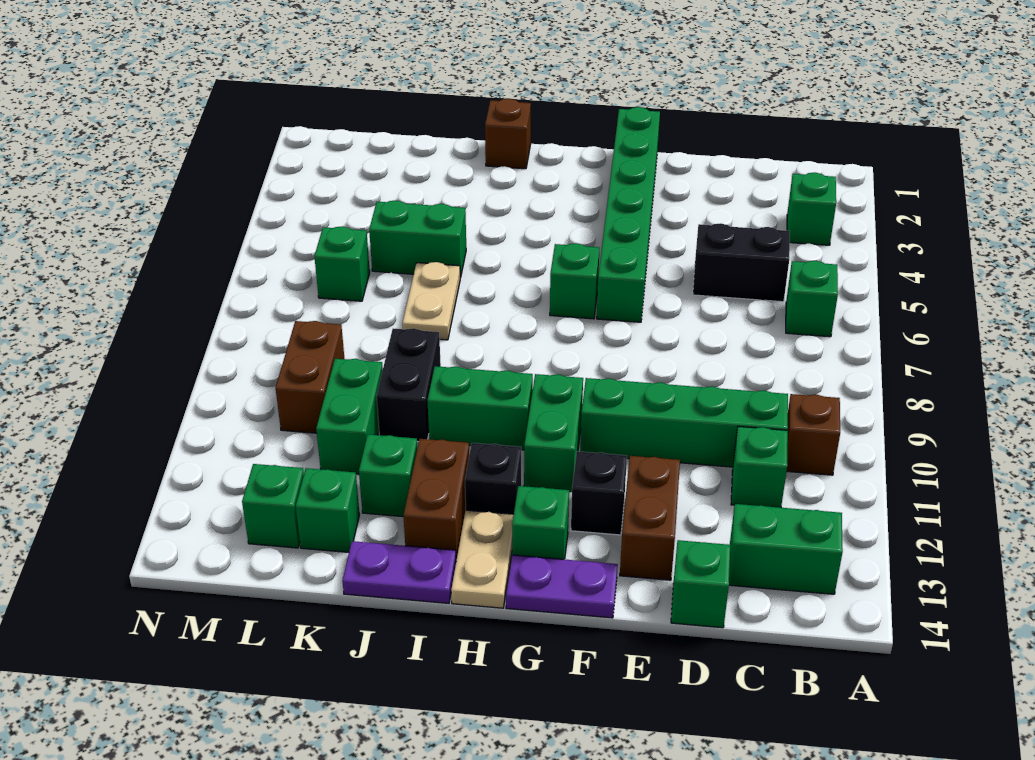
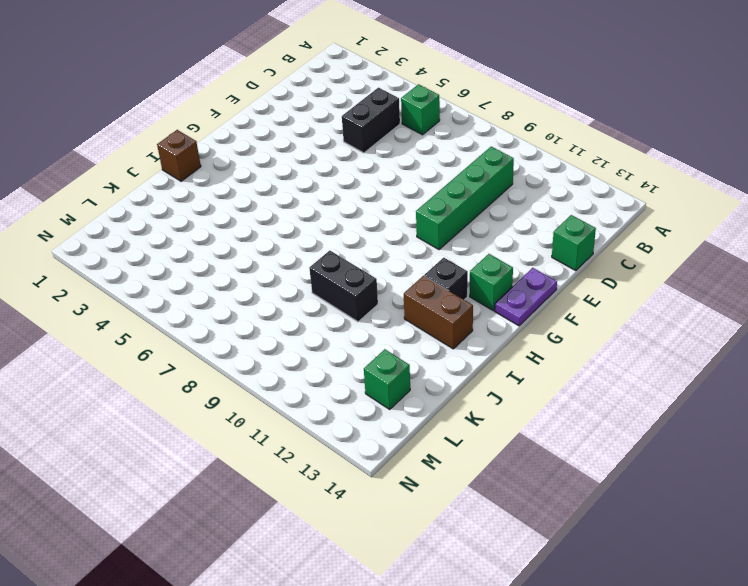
none -> green brick B3 level 1
none -> brown brick B10 level 1
none -> green brick B13:C13 level 1
none -> green brick C11 level 1

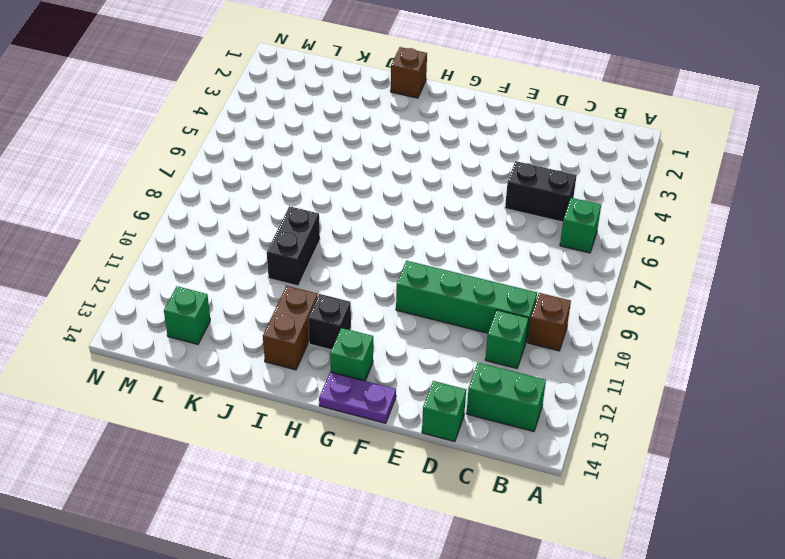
none -> green brick B3 level 1
none -> brown brick E12:E13 level 1
none -> green brick F1:F6 level 1
none -> black brick F12 level 1

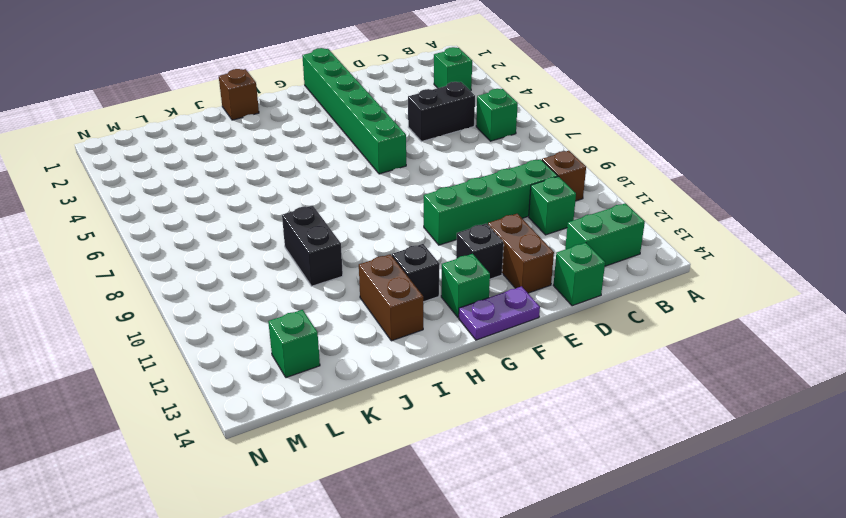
none -> green brick G6 level 1
none -> green brick G10:G11 level 1
none -> green brick H10:I10 level 1
none -> tan plate H13:H14 level 1

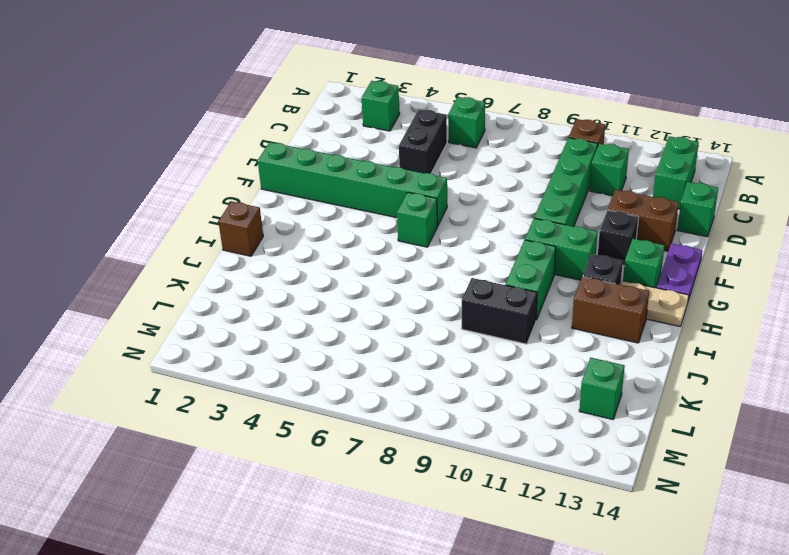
none -> purple plate I14:J14 level 1
none -> green brick J5:K5 level 1
none -> tan plate J6:J7 level 1
none -> green brick J12 level 1

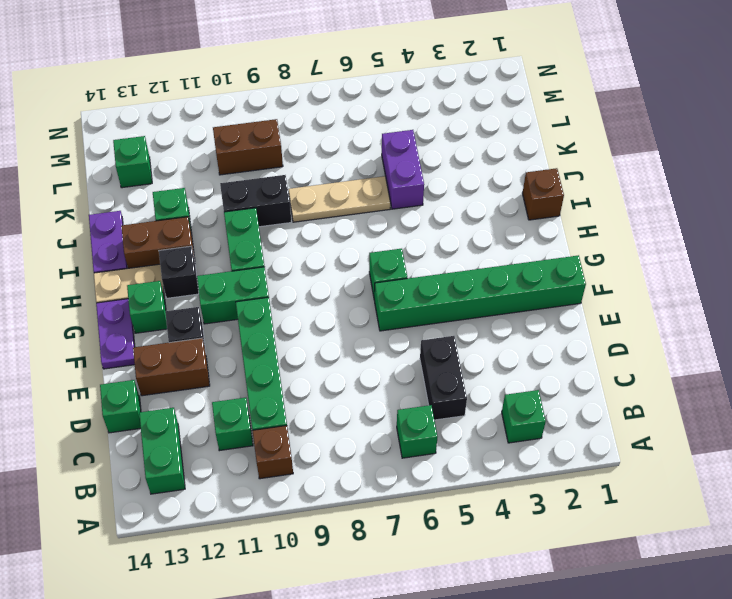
purple brick J5:K5 level 1 -> green brick J5:K5 level 1
tan plate J6:J8 level 1 -> tan plate J6:J7 level 1
none -> green brick K10:K11 level 1
none -> green brick K13 level 1
none -> green brick L6 level 1

